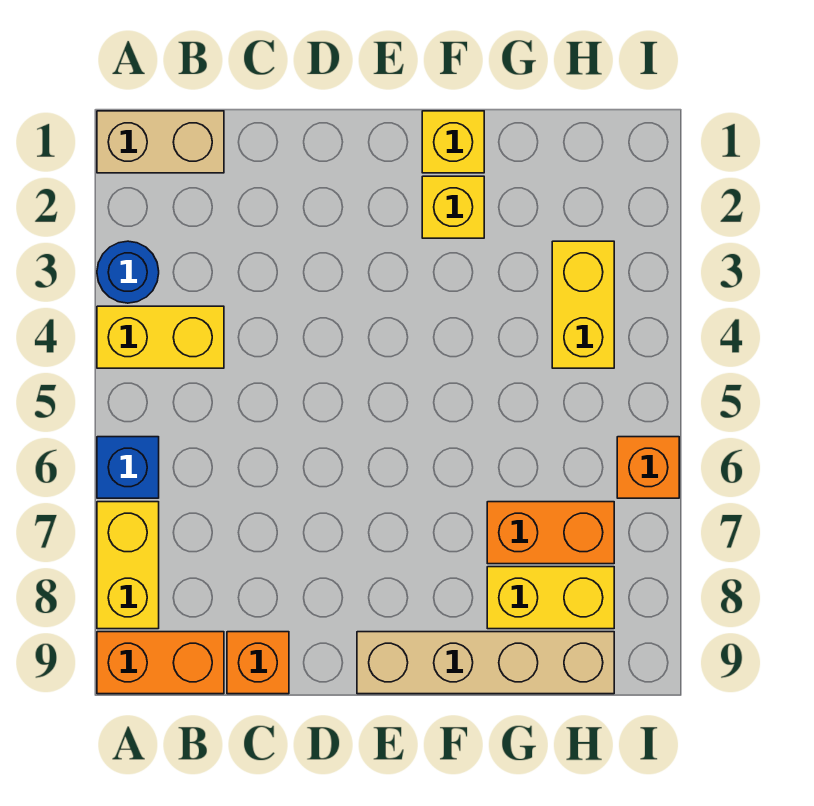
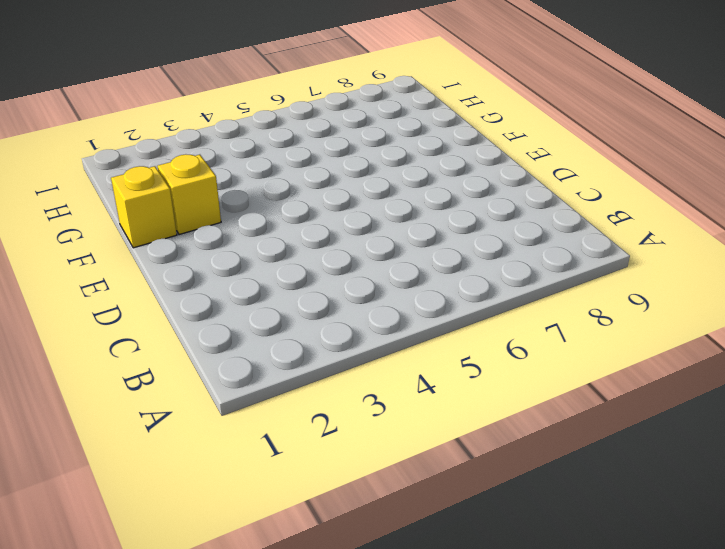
none -> tan brick A1:B1 level 1
none -> blue round brick A3 level 1
none -> yellow brick A4:B4 level 1

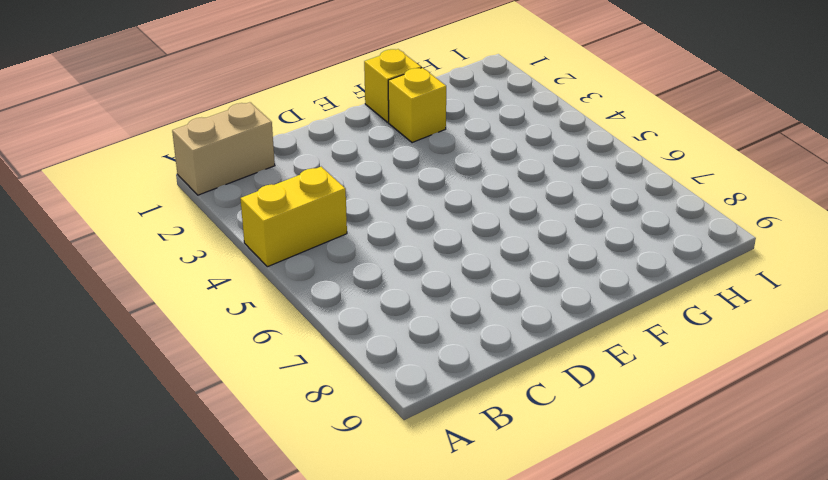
none -> blue round brick A3 level 1
none -> blue brick A6 level 1
none -> yellow brick A7:A8 level 1

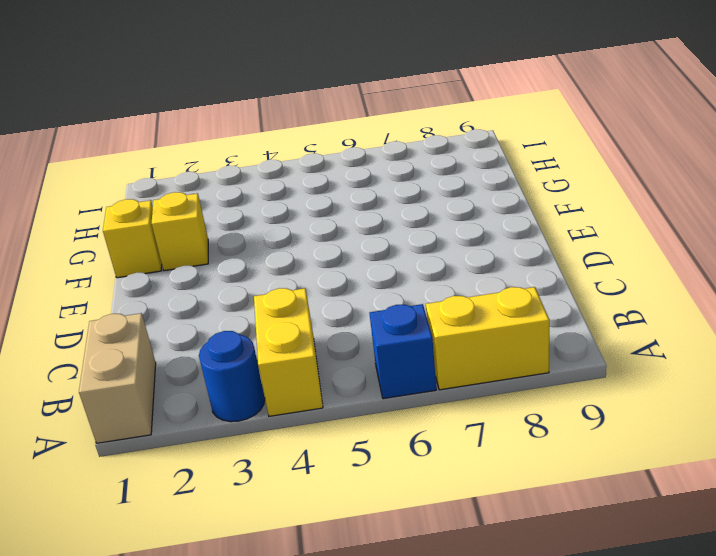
none -> orange brick A9:B9 level 1
none -> orange brick C9 level 1
none -> tan brick E9:H9 level 1

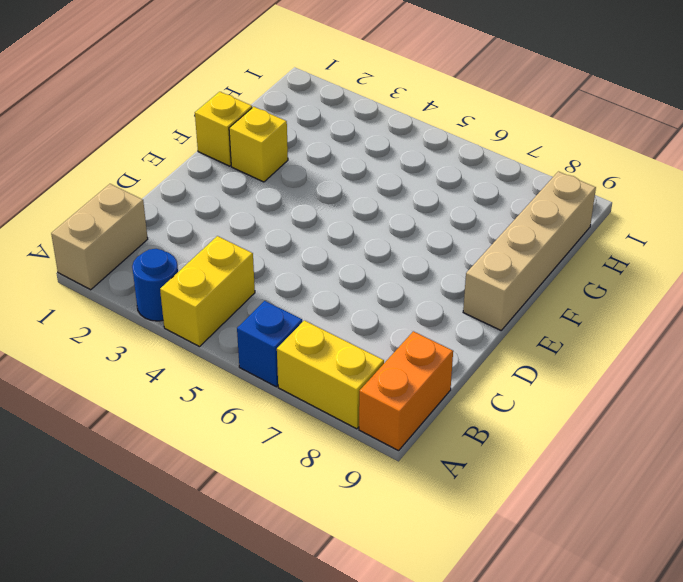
none -> orange brick C9 level 1
none -> orange brick G7:H7 level 1
none -> yellow brick G8:H8 level 1

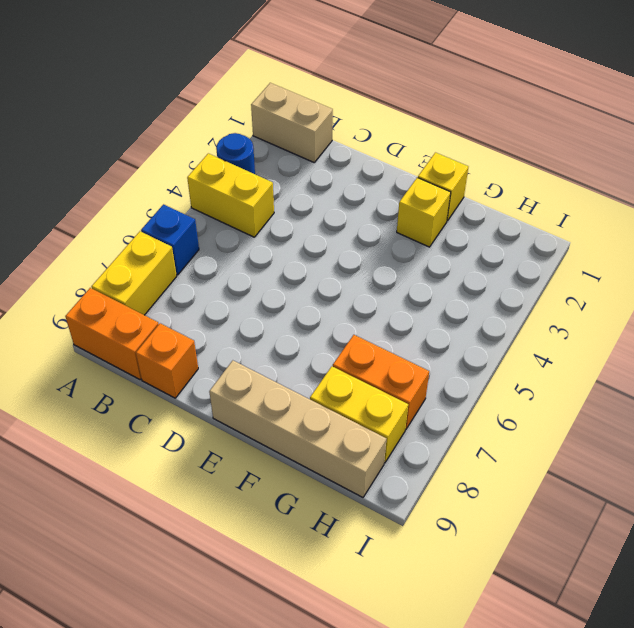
none -> yellow brick H3:H4 level 1
none -> orange brick I6 level 1

